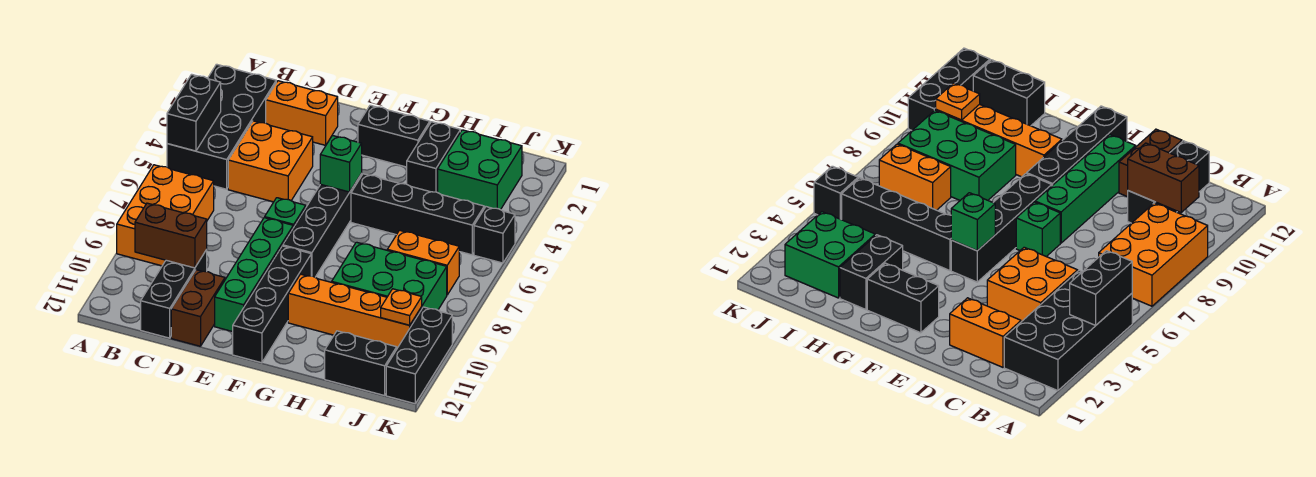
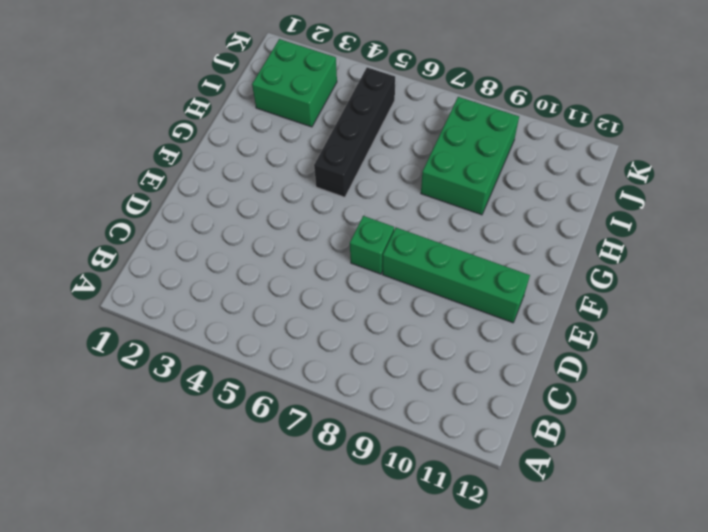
none -> black brick A2:B5 level 1
none -> orange brick A7:B9 level 1
none -> orange brick C2:D2 level 1

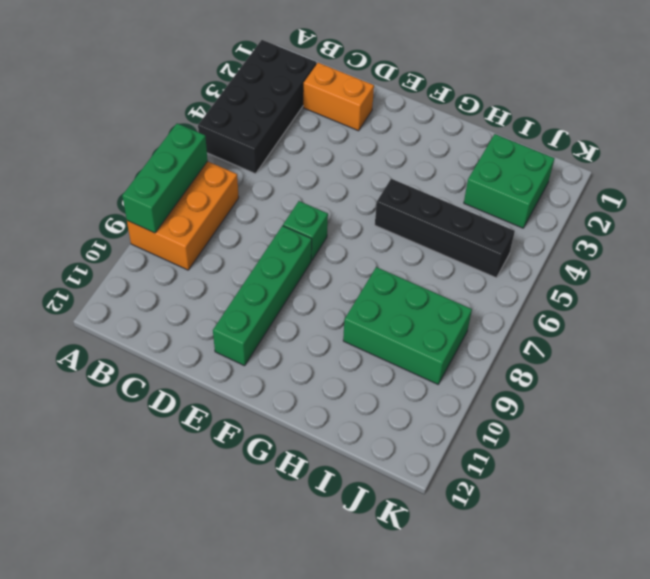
green brick A7:A9 level 2 -> none
none -> orange brick C4:D5 level 1
none -> black brick C10:C12 level 1
none -> brown brick D11:D12 level 1

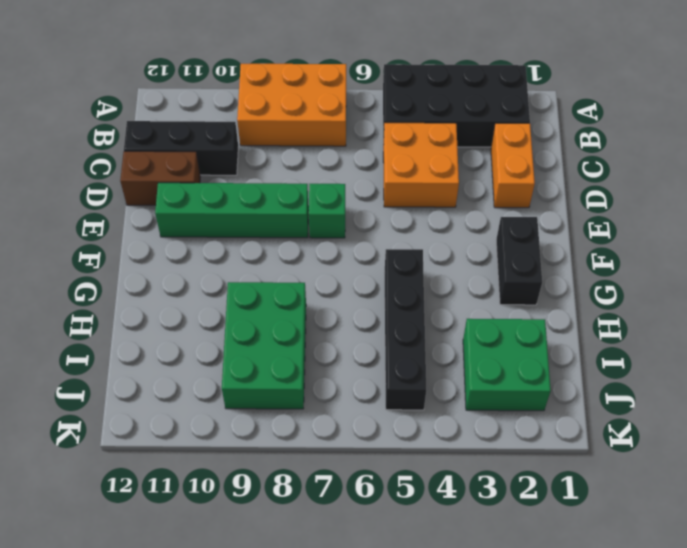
none -> black brick F5:F8 level 1
none -> black brick F9:F12 level 1
none -> orange brick G10:J10 level 1

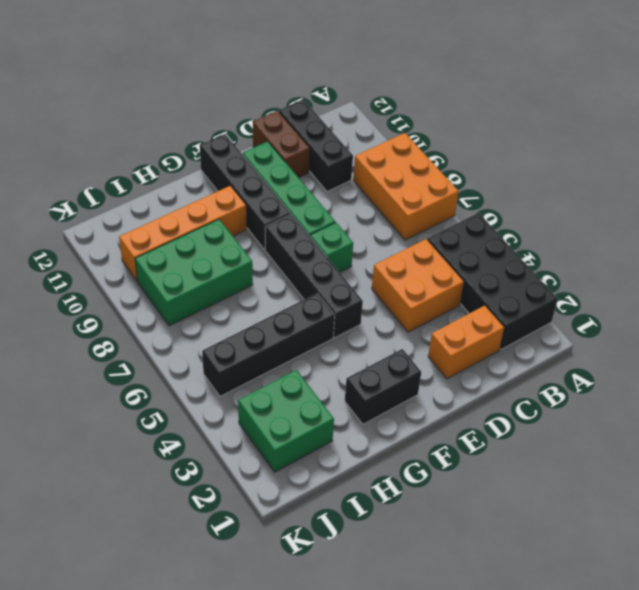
none -> black brick H2:H3 level 1
none -> orange brick I7:J7 level 1
none -> black brick I12:J12 level 1

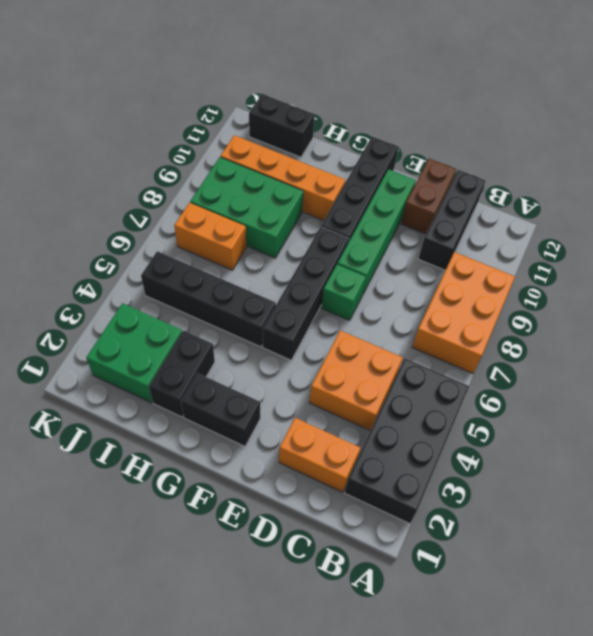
none -> black brick K5 level 1
none -> black brick K10:K12 level 1
none -> black brick A4:A5 level 2

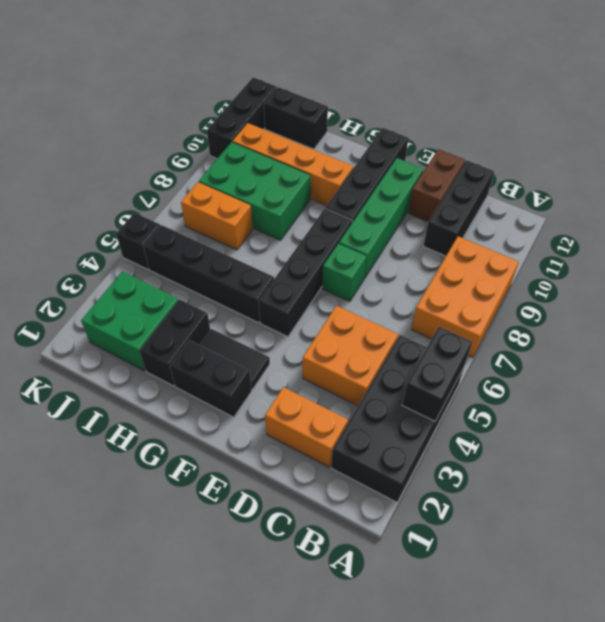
black tile F3:G3 level 1 -> none
none -> brown brick B10:C10 level 2
none -> green brick F5 level 2
none -> orange plate J10 level 2

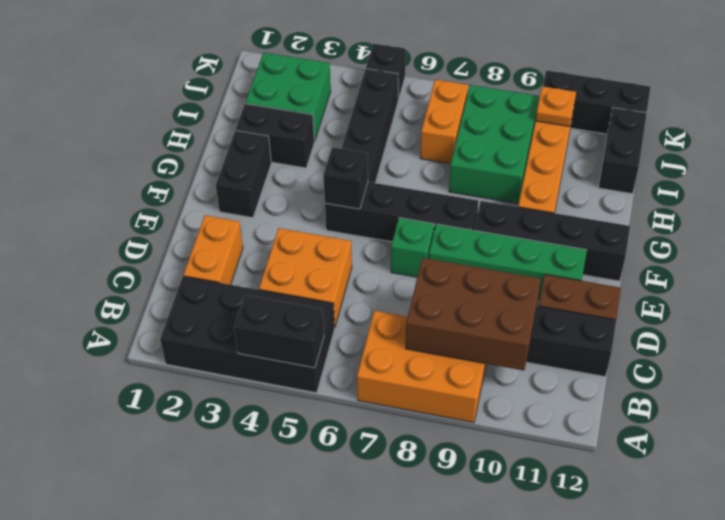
brown brick B8:C10 level 2 -> brown brick B10:C10 level 2
black brick F5 level 2 -> green brick F5 level 2

